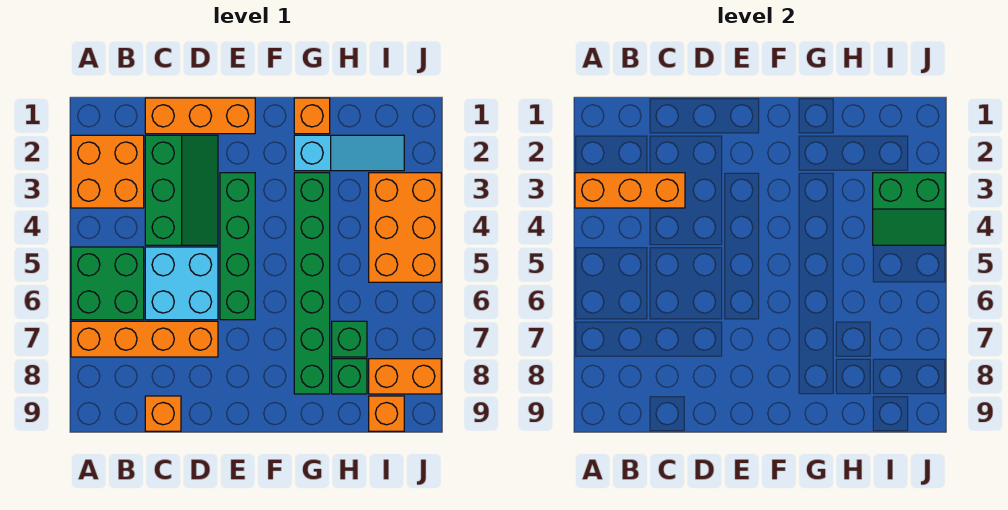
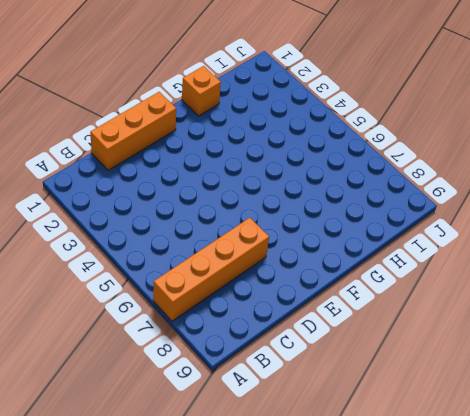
none -> orange brick A2:B3 level 1
none -> green brick A5:B6 level 1
none -> green slope C2:D4 level 1 top C

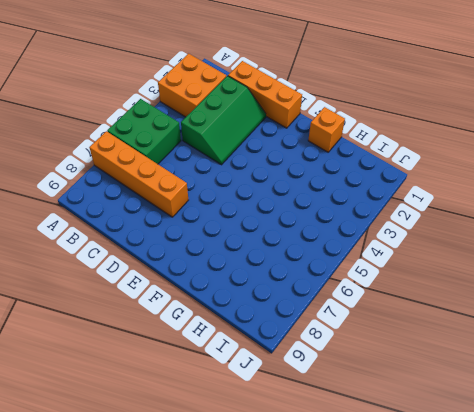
none -> cyan brick C5:D6 level 1
none -> orange brick C9 level 1
none -> green brick E3:E6 level 1

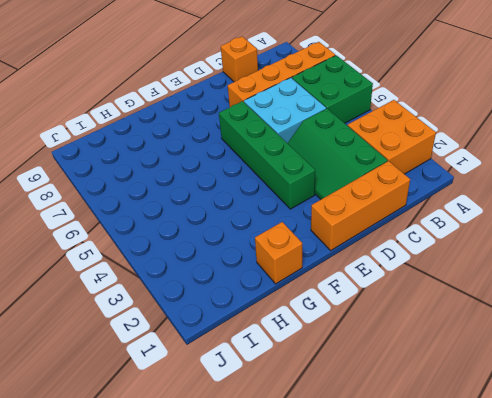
none -> cyan slope G2:I2 level 1 top G
none -> green brick G3:G8 level 1
none -> green brick H7 level 1

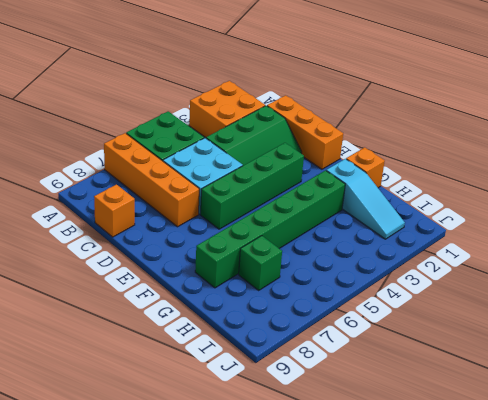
none -> green brick H8 level 1
none -> orange brick I3:J5 level 1
none -> orange brick I8:J8 level 1

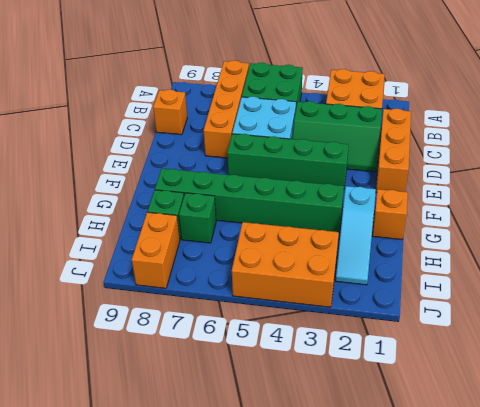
none -> orange brick I9 level 1
none -> orange brick A3:C3 level 2
none -> green slope I3:J4 level 2 top 3

